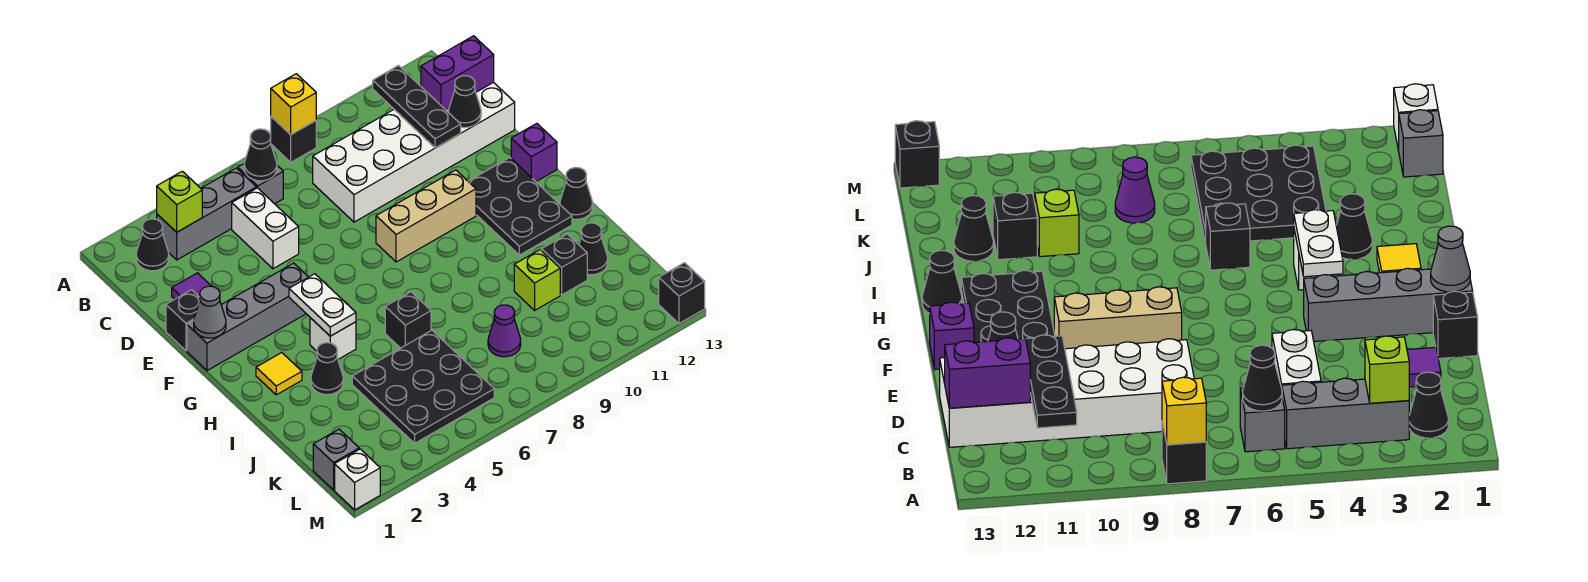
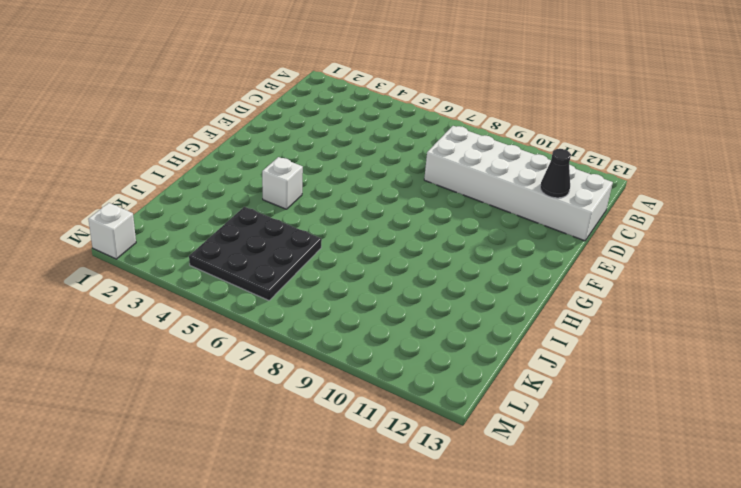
none -> black brick A8 level 1
none -> black cone B2 level 1
none -> grey brick B3:B5 level 1
none -> grey brick B6 level 1

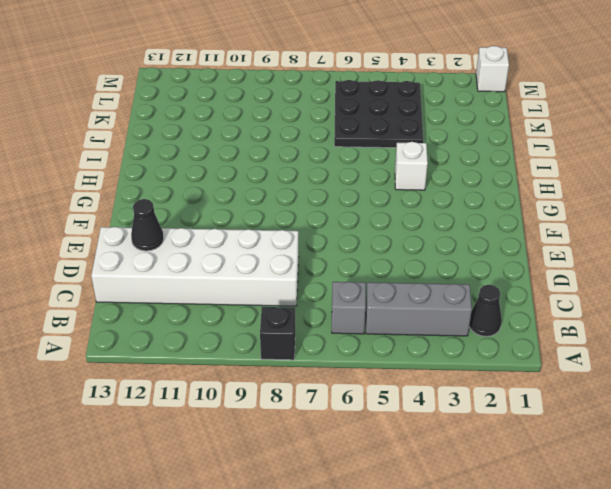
none -> white brick C5:D5 level 1
none -> purple tile D2 level 1
none -> black brick E1 level 1
none -> grey brick F1:F4 level 1

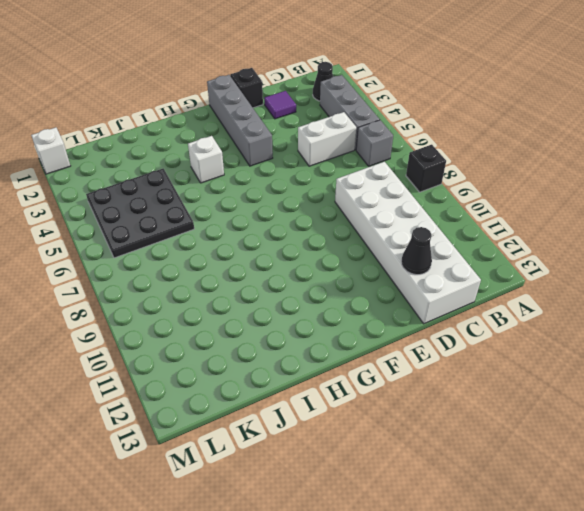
none -> tan brick F8:F10 level 1
none -> black plate F11:H12 level 1
none -> purple brick F13 level 1
none -> yellow tile H2 level 1

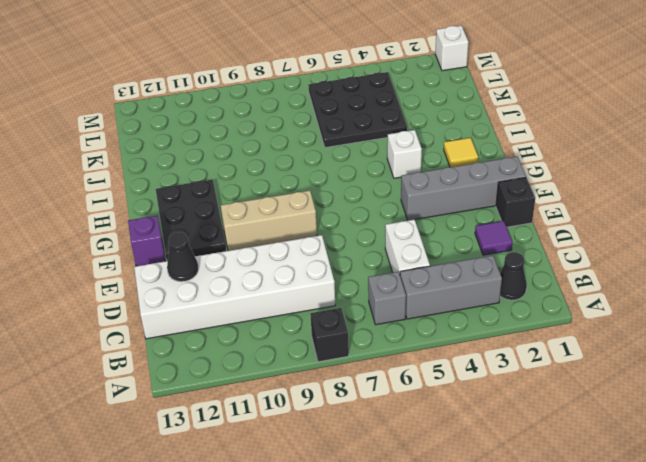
none -> black cone H13 level 1
none -> black cone I3 level 1
none -> black brick I6 level 1
none -> lime brick J10 level 1

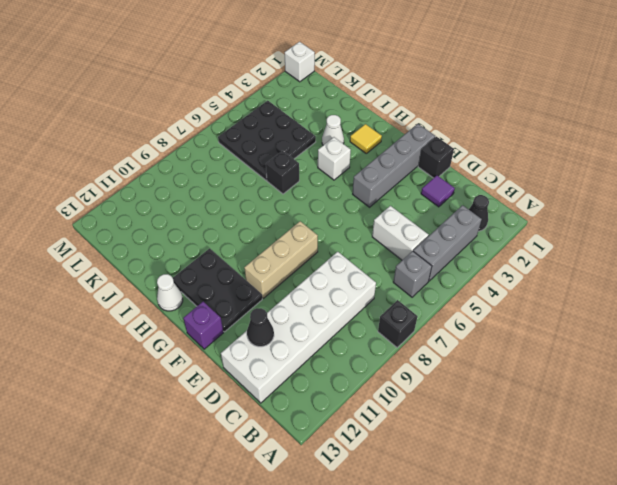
white cone H13 level 1 -> black cone H13 level 1
white cone I3 level 1 -> black cone I3 level 1
none -> lime brick J10 level 1
none -> black brick J11 level 1
none -> black cone J12 level 1
none -> purple cone K8 level 1

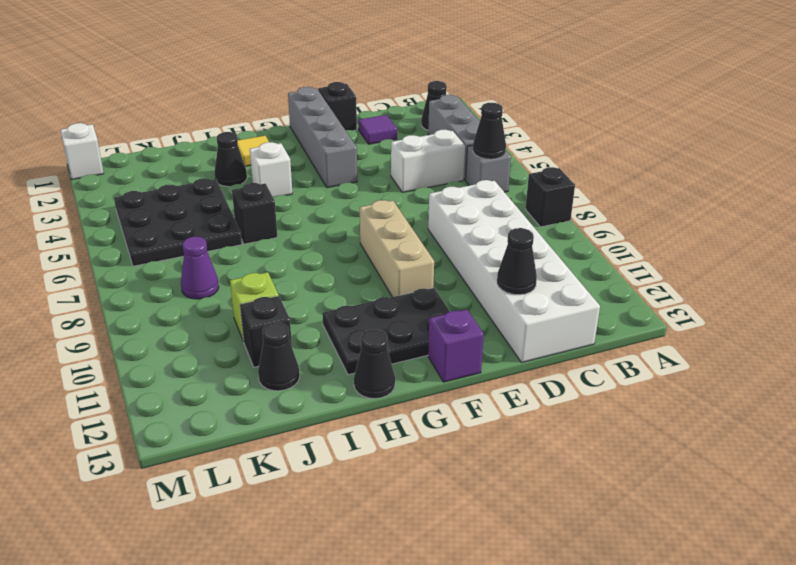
none -> grey brick L1 level 1
none -> black brick M13 level 1
none -> yellow brick A8 level 2
none -> lime brick B3 level 2

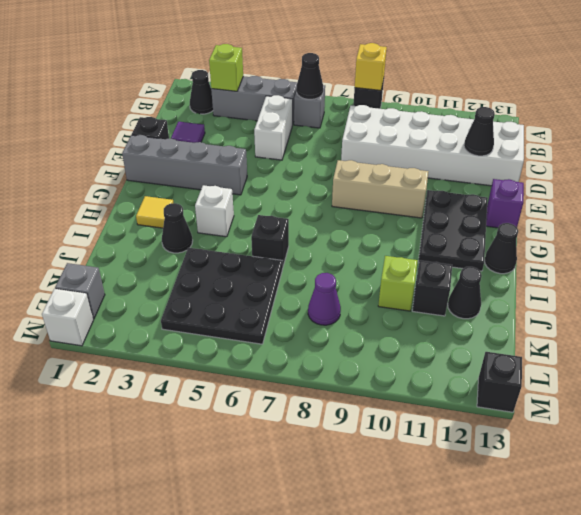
none -> black plate B11:D11 level 2
none -> purple brick C12:C13 level 2
none -> grey cone F1 level 2
none -> white plate G4:H4 level 2

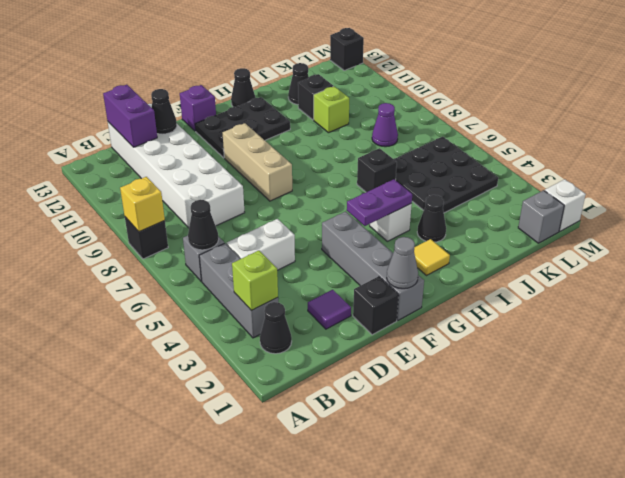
purple plate G4:H4 level 2 -> white plate G4:H4 level 2
none -> black plate B11:D11 level 2

